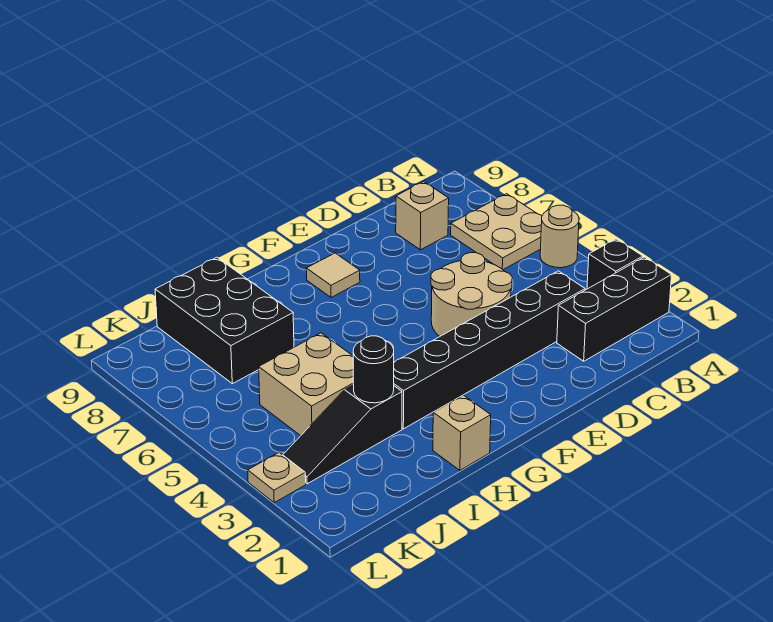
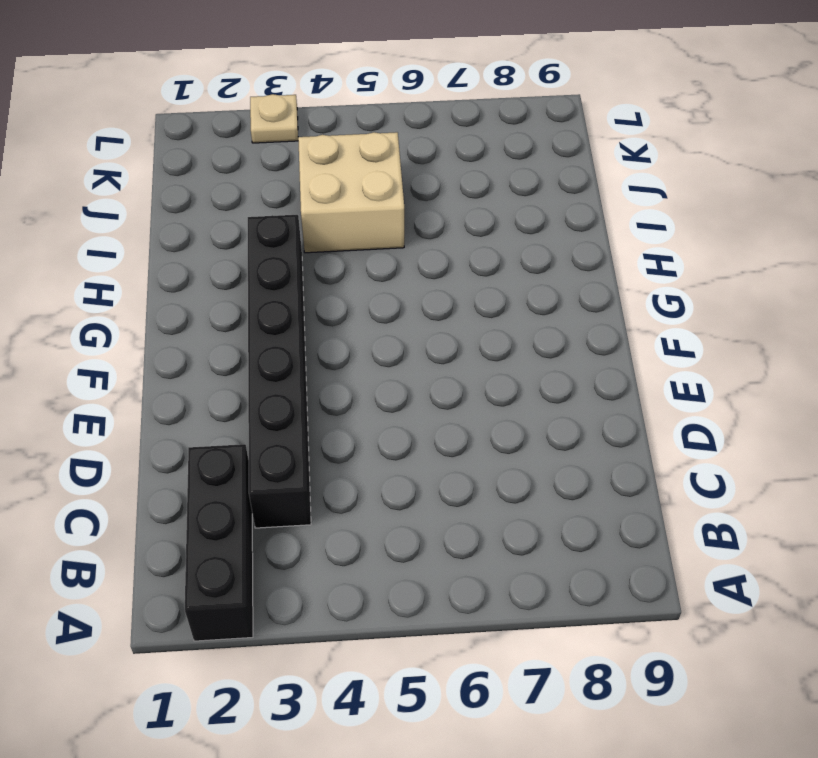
none -> black brick A3 level 1
none -> tan round brick A5 level 1
none -> tan plate A6:B7 level 1

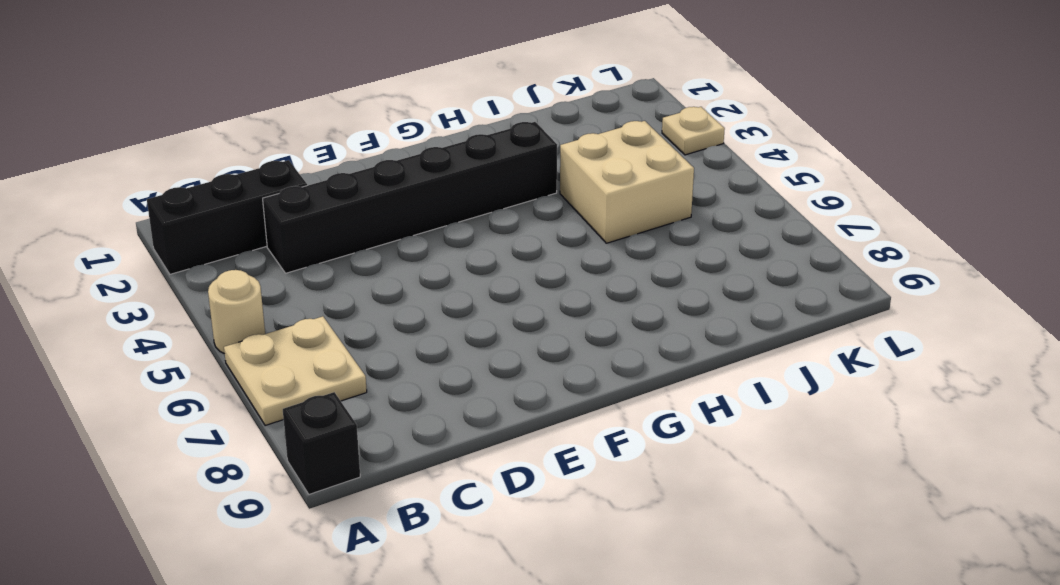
black brick A9 level 1 -> black brick A3 level 1
none -> tan brick C8 level 1
none -> tan round brick D4:E5 level 1
none -> tan tile F8 level 1

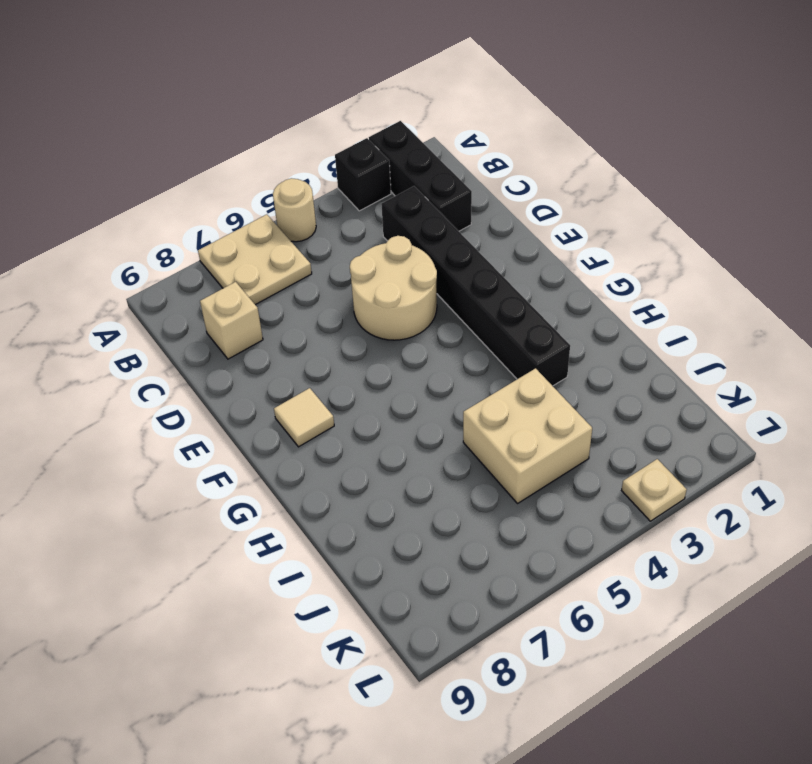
none -> tan brick H1 level 1
none -> black slope I3:K3 level 1 top I
none -> black brick I7:J9 level 1

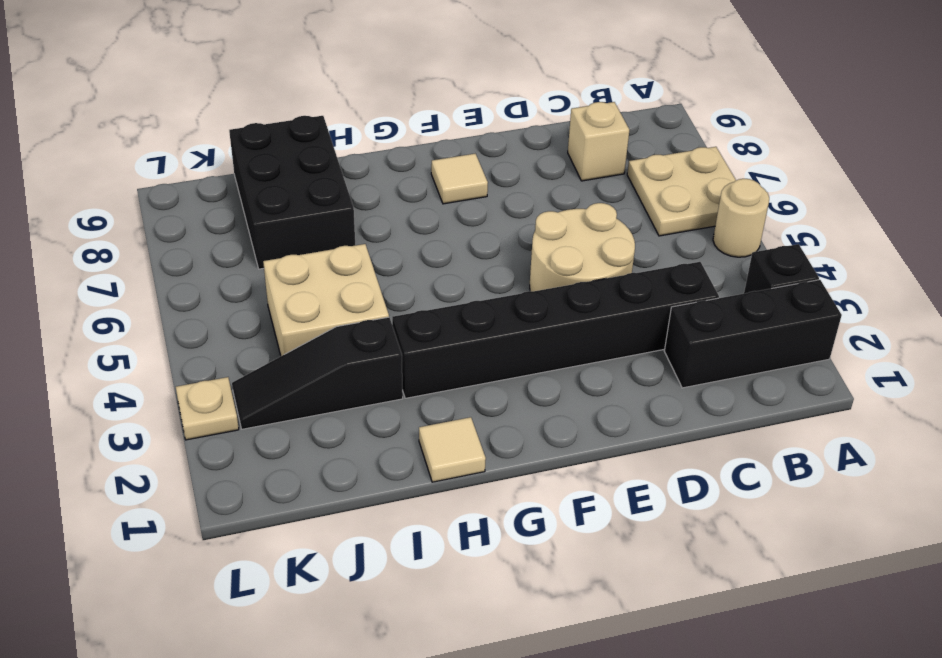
tan tile H1 level 1 -> tan brick H1 level 1
none -> black round brick I3 level 2

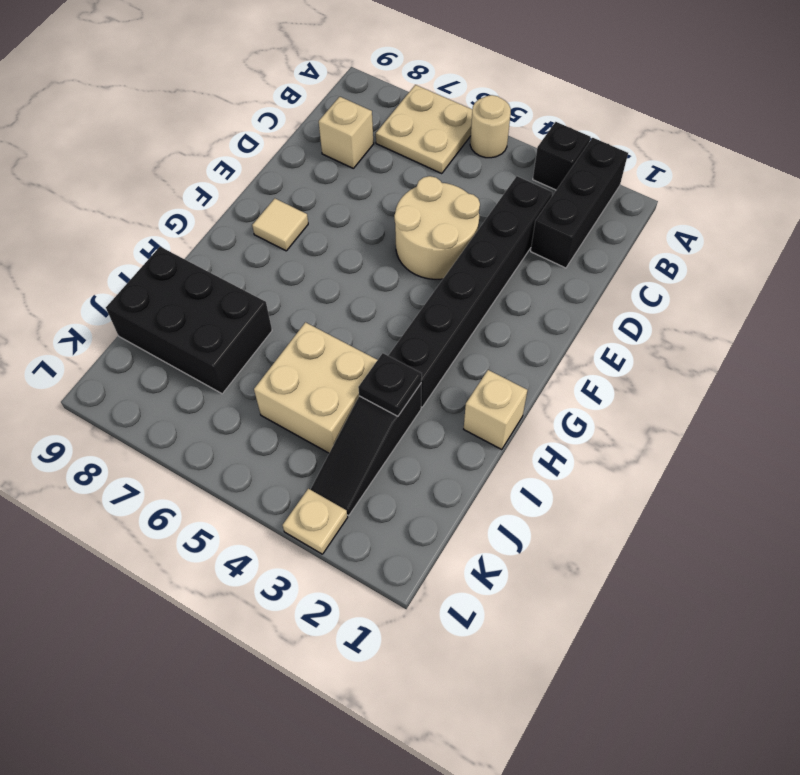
black plate I3 level 2 -> black round brick I3 level 2

